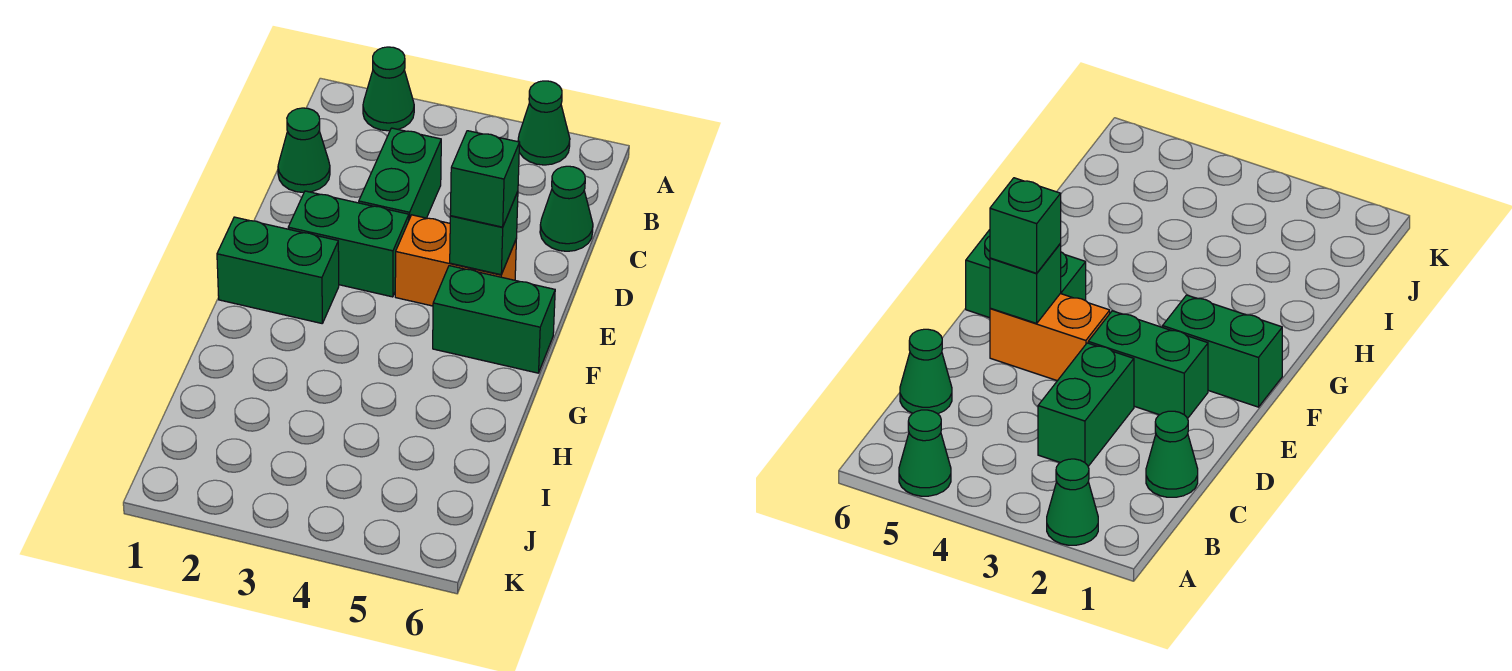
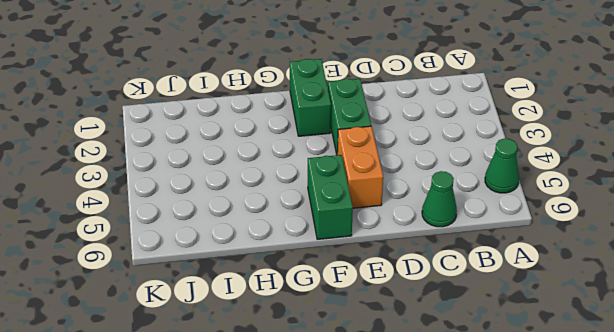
none -> green cone A2 level 1
none -> green cone C1 level 1

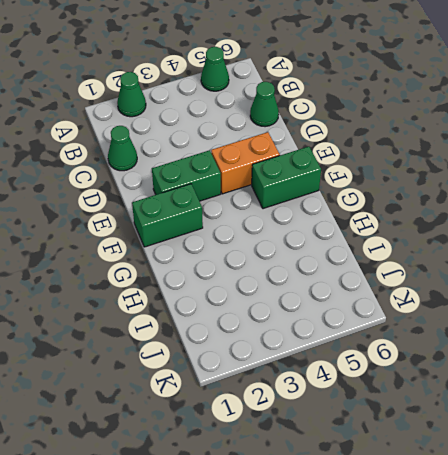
none -> green brick C3:D3 level 1
none -> green brick E5 level 2

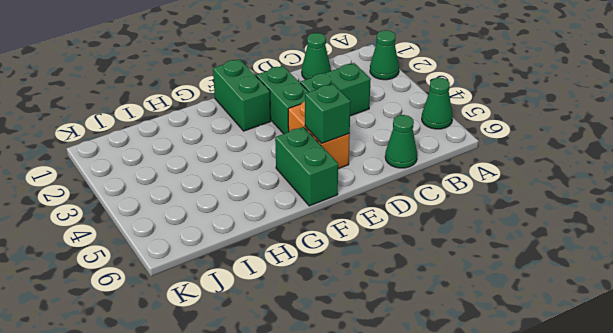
none -> green brick E5 level 3

